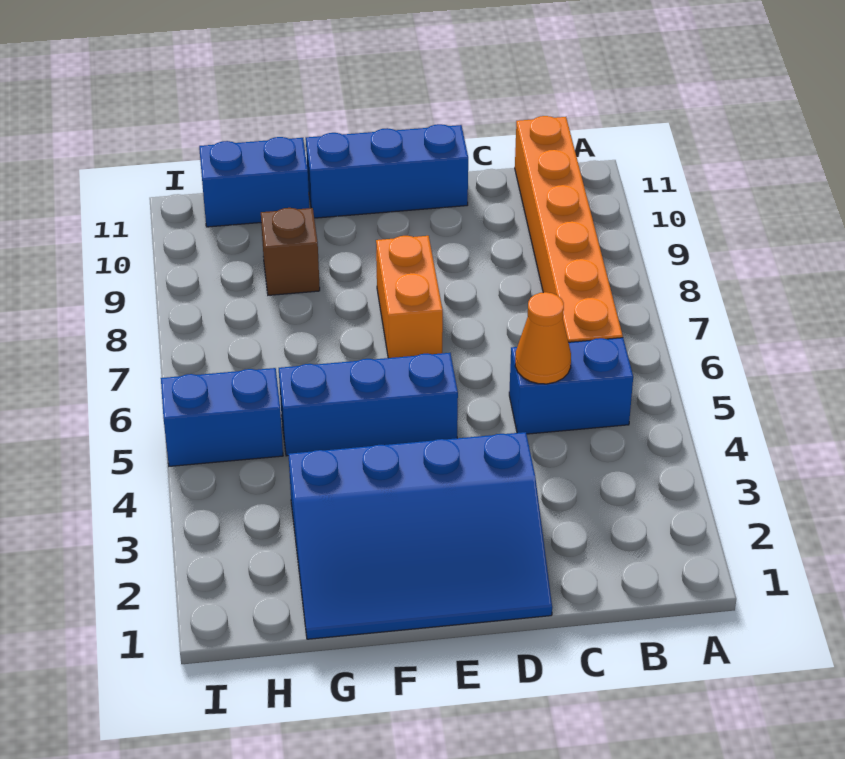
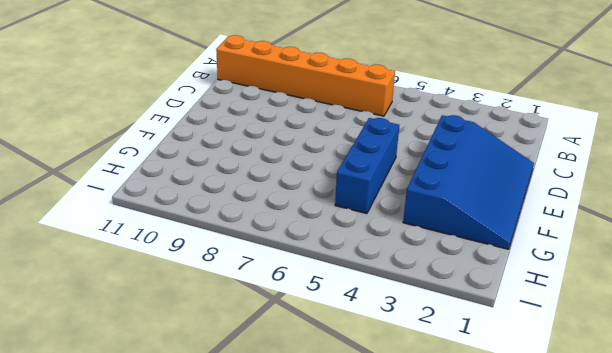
none -> blue brick B5:C5 level 1
none -> blue brick D11:F11 level 1

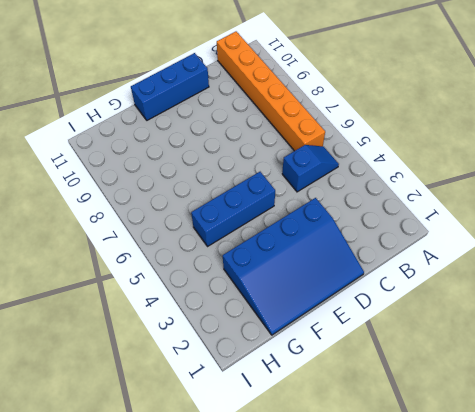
blue slope B5:C5 level 1 top C -> blue brick B5:C5 level 1
none -> orange brick E7:E8 level 1
none -> brown brick G9 level 1

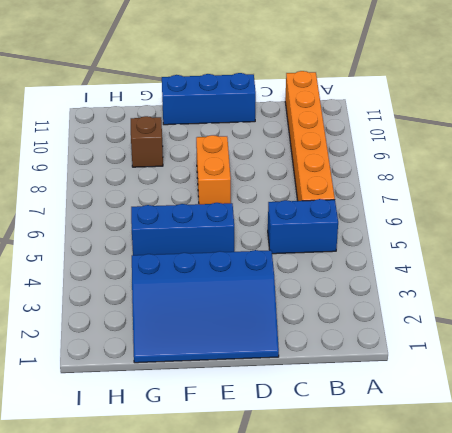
none -> blue brick G11:H11 level 1
none -> blue brick H5:I5 level 1

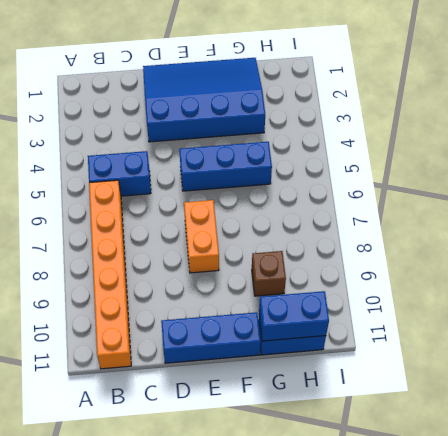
blue brick G11:H11 level 2 -> blue brick H5:I5 level 1
none -> orange cone C5 level 2

